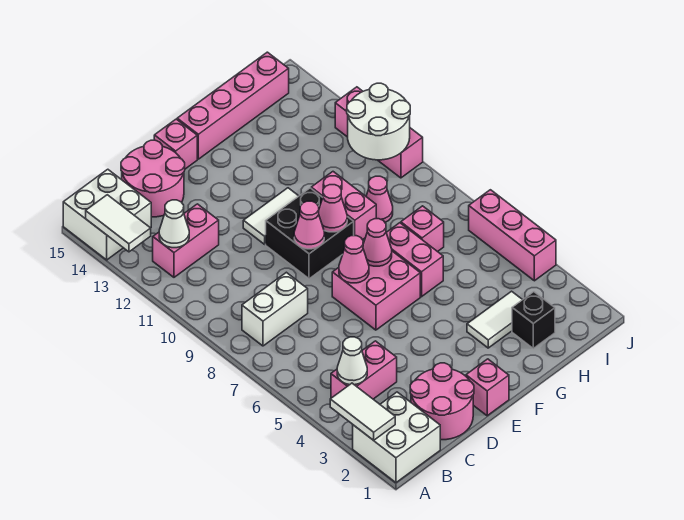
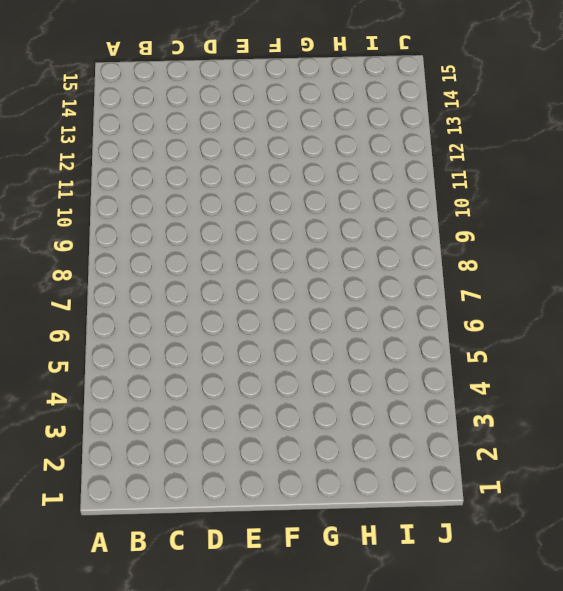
none -> white brick A1:B2 level 1
none -> white brick A14:B15 level 1
none -> pink brick B4:C4 level 1
none -> white brick B8:C8 level 1

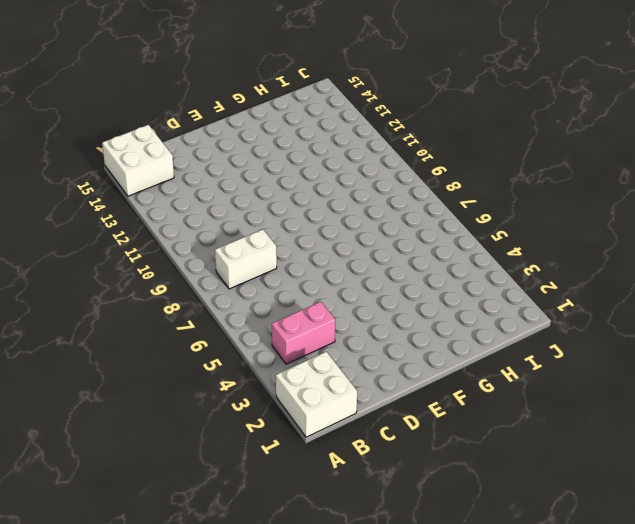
none -> pink brick B12:C12 level 1
none -> pink round brick C1:D2 level 1
none -> pink round brick C14:D15 level 1
none -> pink brick E1 level 1

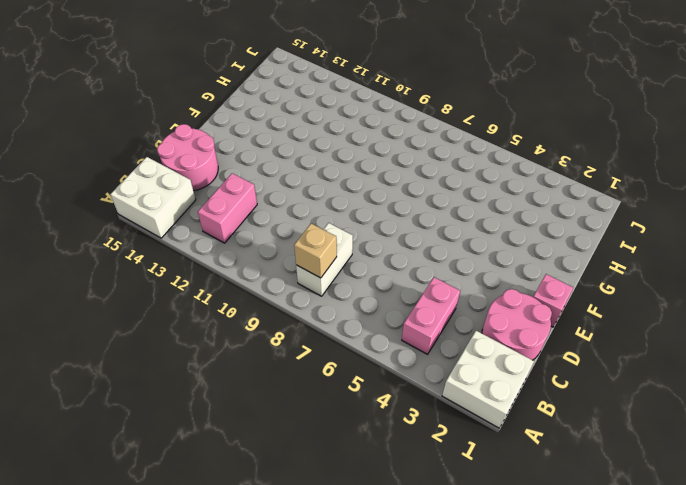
tan brick B8 level 2 -> none
none -> pink brick E6:F7 level 1
none -> black brick E9:F10 level 1
none -> white tile E11:F11 level 1
none -> pink brick E15 level 1

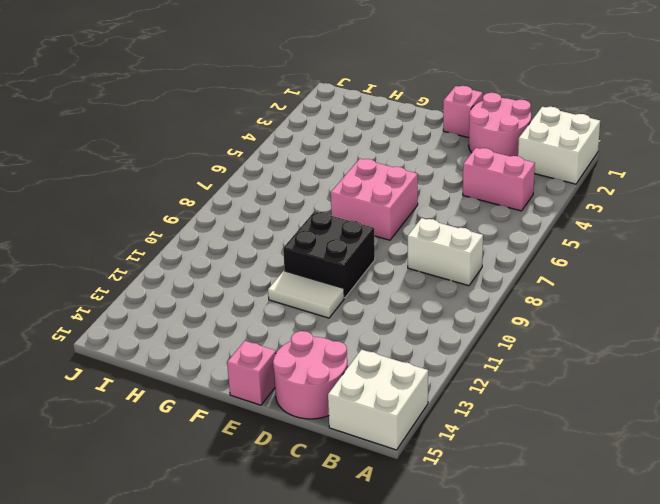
none -> pink brick B12:C12 level 1
none -> pink brick F15:I15 level 1
none -> white tile G3:H3 level 1
none -> pink brick G6:G7 level 1

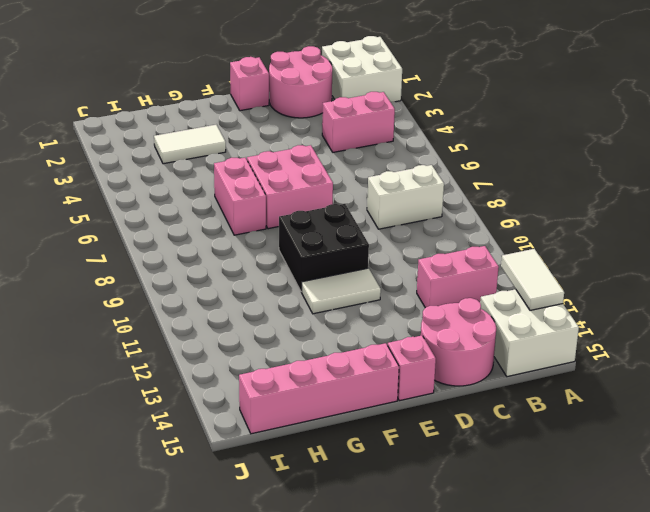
none -> pink brick G9:G10 level 1
none -> black brick H2 level 1
none -> pink brick H7 level 1
none -> pink cone H9 level 1

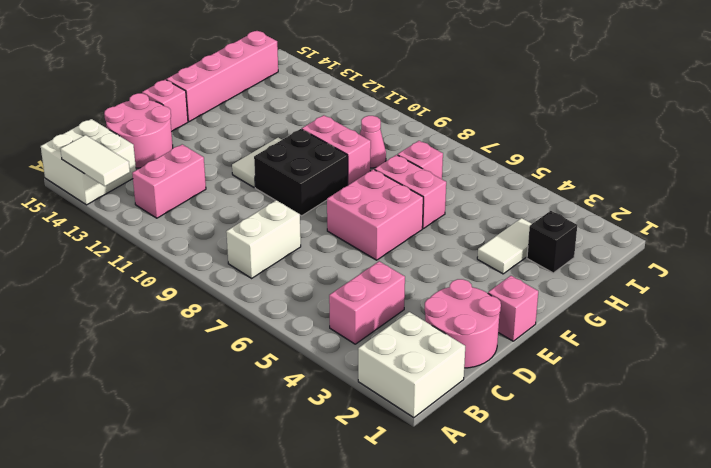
none -> pink brick J4:J6 level 1
none -> pink brick J10:J12 level 1
none -> white tile A2:A3 level 2
none -> white cone B4 level 2

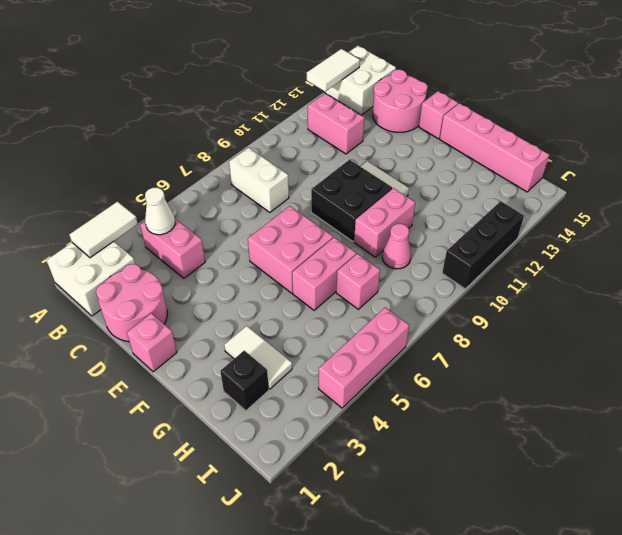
black brick J10:J12 level 1 -> pink brick J10:J12 level 1
none -> white cone B12 level 2
none -> pink cone E7 level 2
none -> pink cone E9 level 2
none -> pink cone F7 level 2

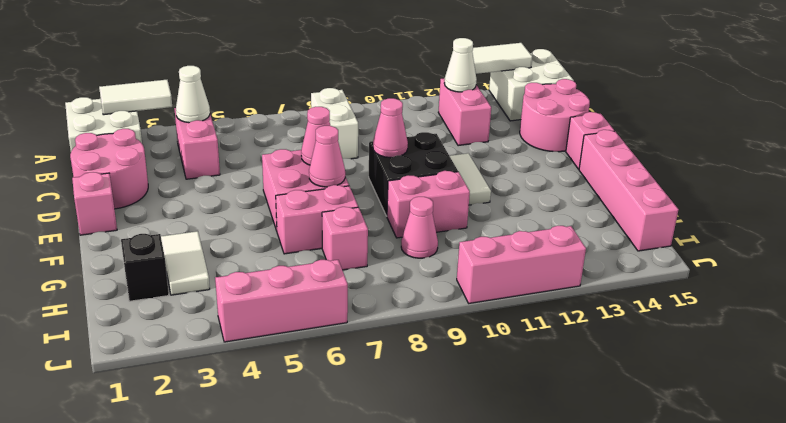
none -> pink cone F9 level 2
none -> white round brick I10:J11 level 2

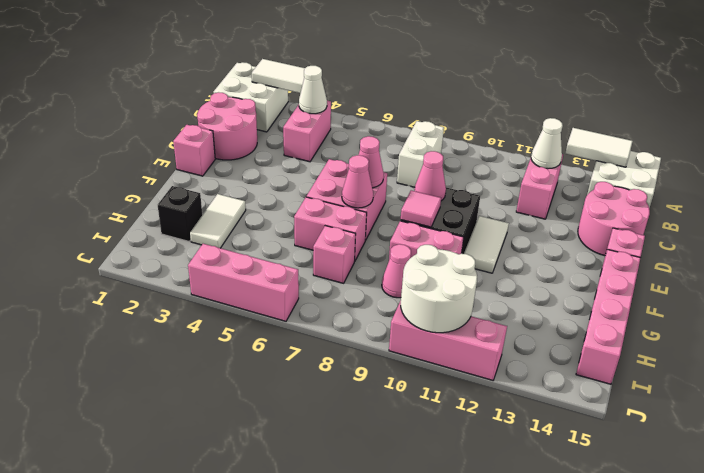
pink tile F9 level 2 -> pink cone F9 level 2

